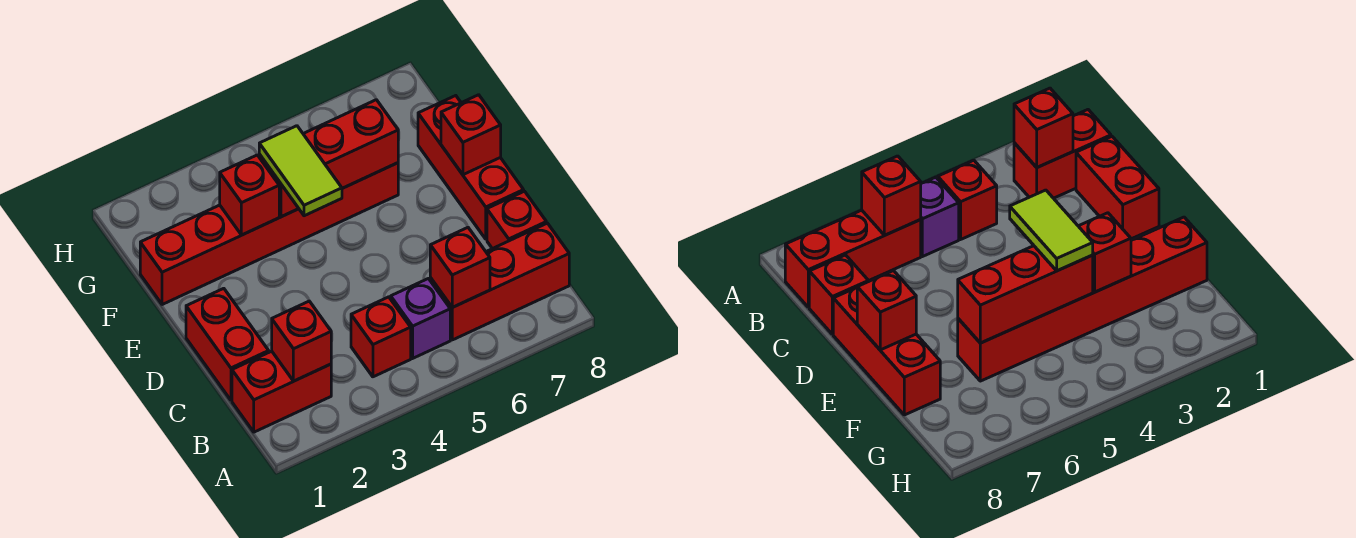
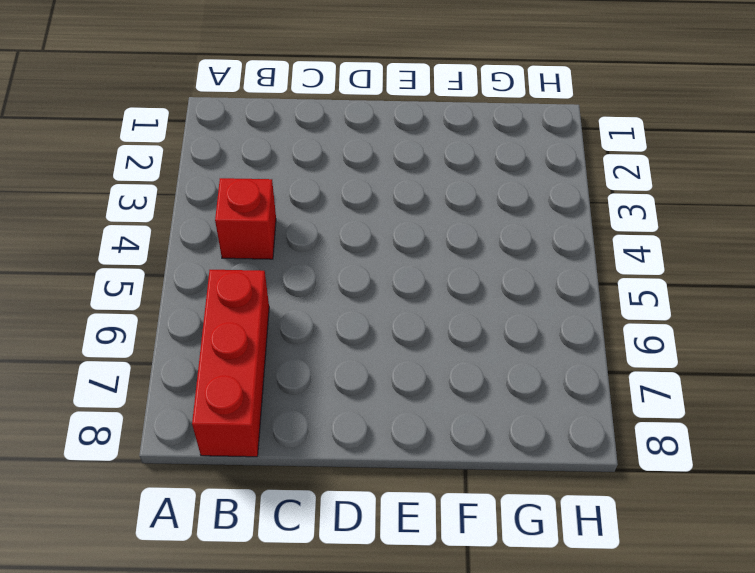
none -> red brick B1:B2 level 1
none -> purple brick B5 level 1
none -> red brick C1:D1 level 1

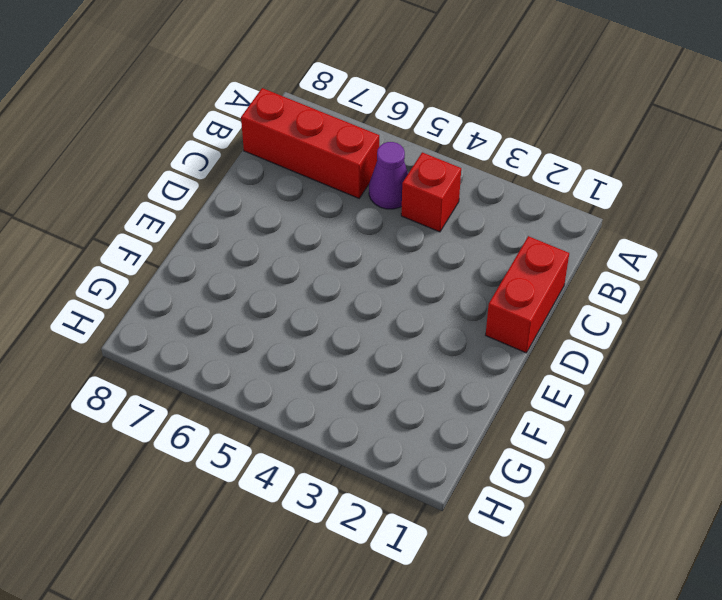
purple cone B5 level 1 -> purple brick B5 level 1
none -> red brick B1:B2 level 1
none -> red brick C8 level 1
none -> red brick D8:F8 level 1

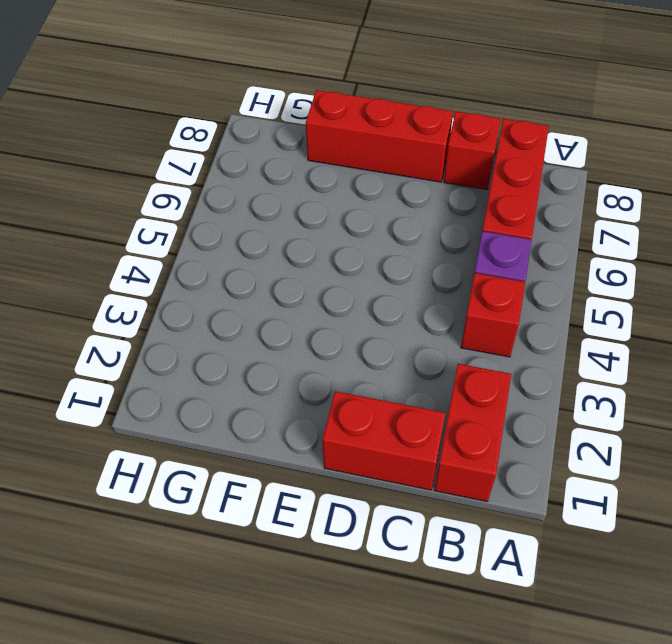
none -> red brick F1:F6 level 1
none -> red brick B2 level 2
none -> red brick B6 level 2

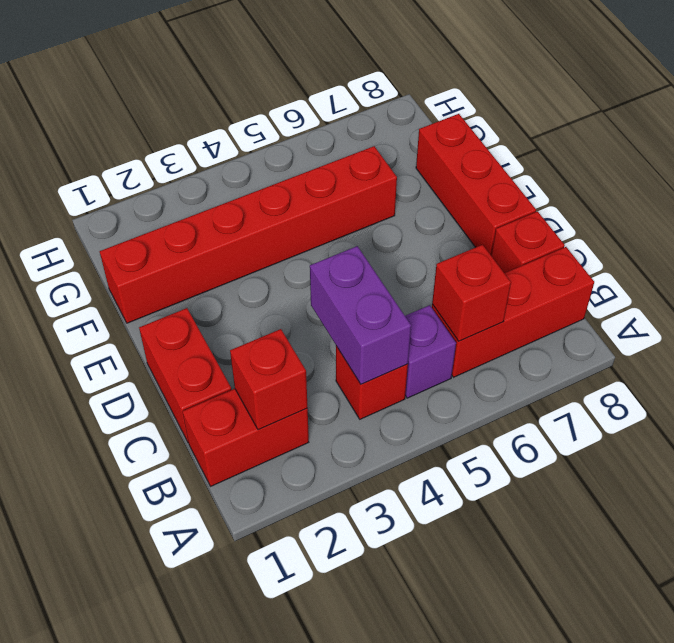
purple brick B4:C4 level 2 -> none
none -> red brick E8 level 2
none -> red brick F3 level 2
none -> red brick F4:F6 level 2

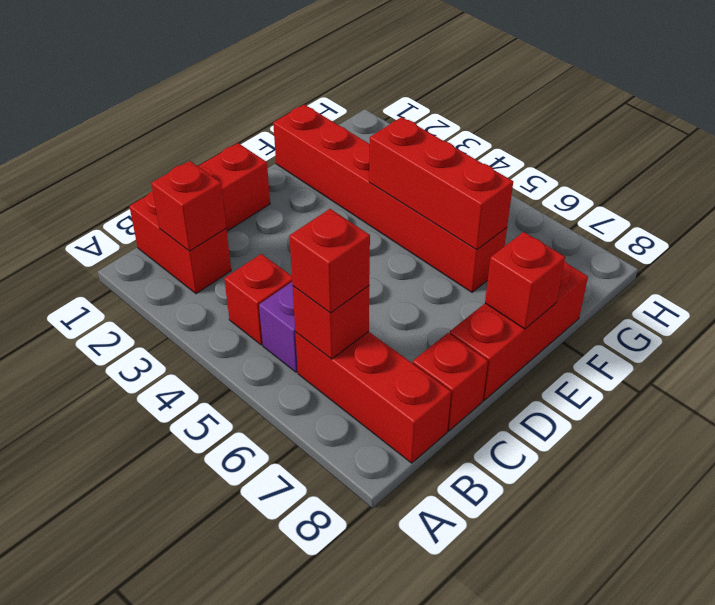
red brick B6 level 3 -> red brick F3 level 2
none -> lime tile E4:F4 level 3

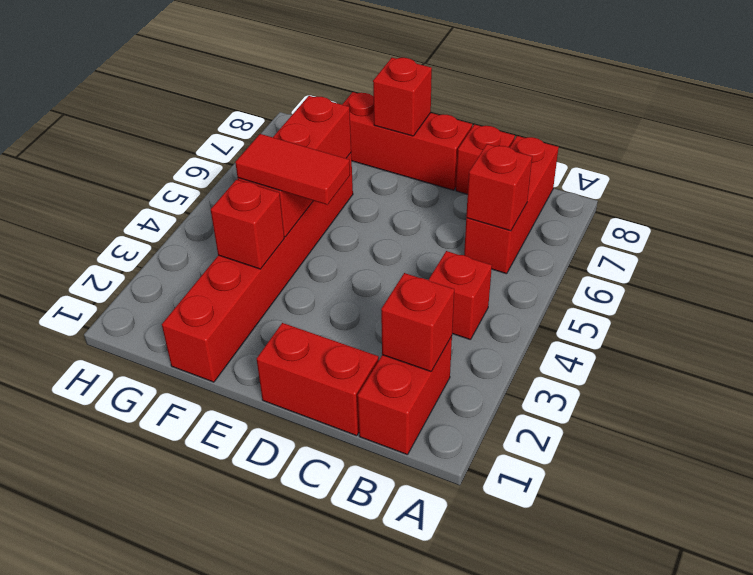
red tile E4:F4 level 3 -> lime tile E4:F4 level 3
none -> purple brick B5 level 1

